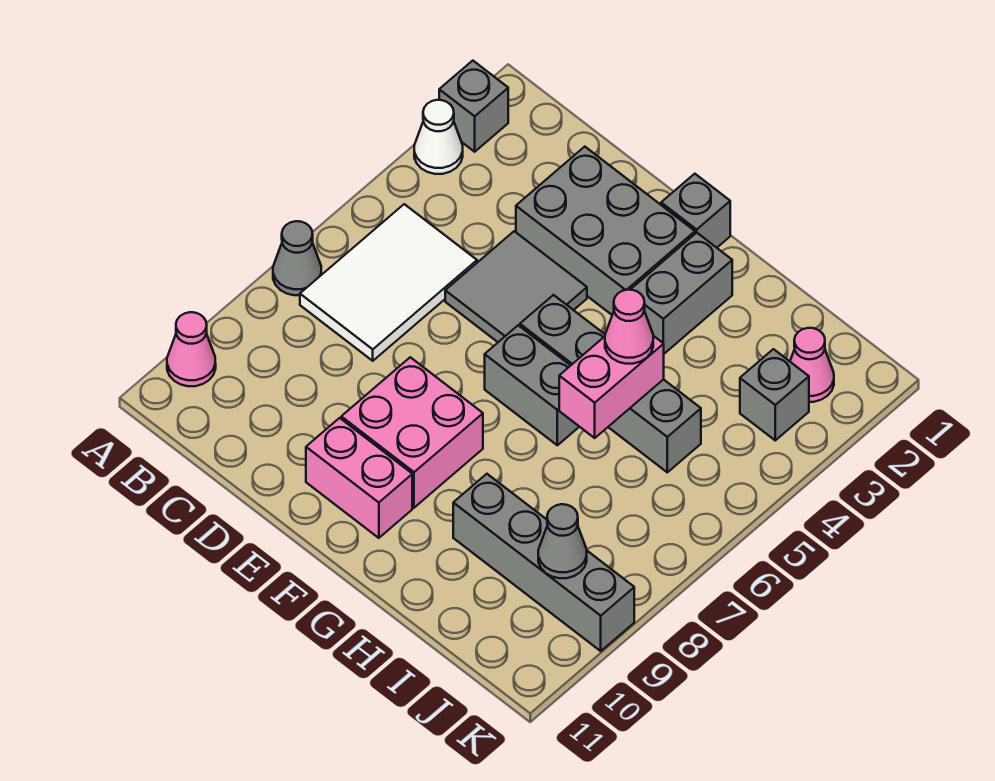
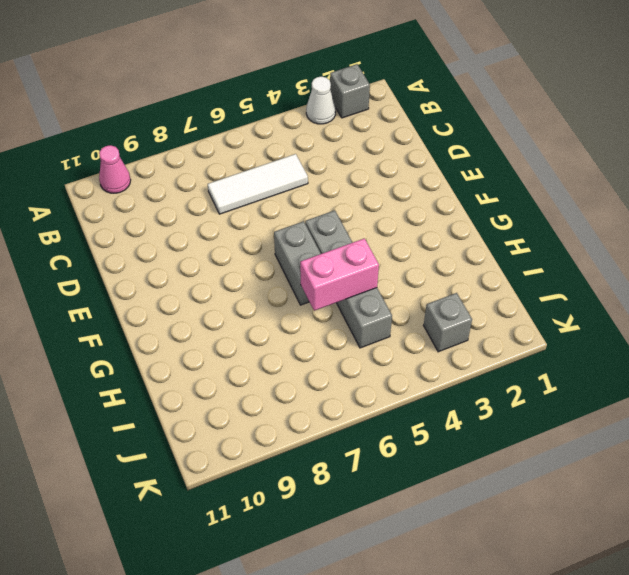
white tile C5:C7 level 1 -> white tile B5:C7 level 1
none -> grey cone A7 level 1
none -> grey brick D2:F3 level 1
none -> grey tile D4:E5 level 1

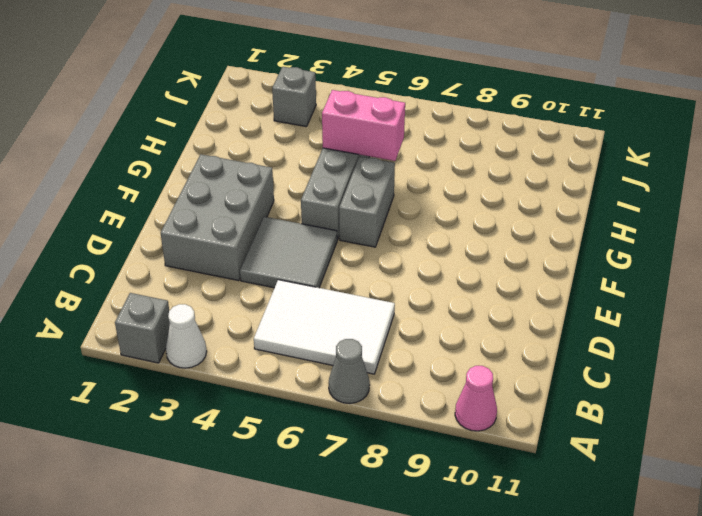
none -> pink brick E8:F9 level 1
none -> pink brick E10:F10 level 1
none -> grey brick F1 level 1

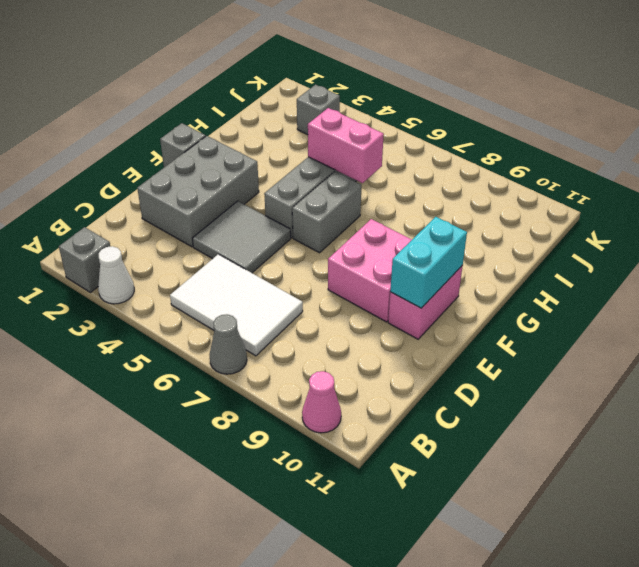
cyan brick E10:F10 level 2 -> none
none -> grey brick G2:G3 level 1
none -> grey brick H9:K9 level 1
none -> pink cone J2 level 1

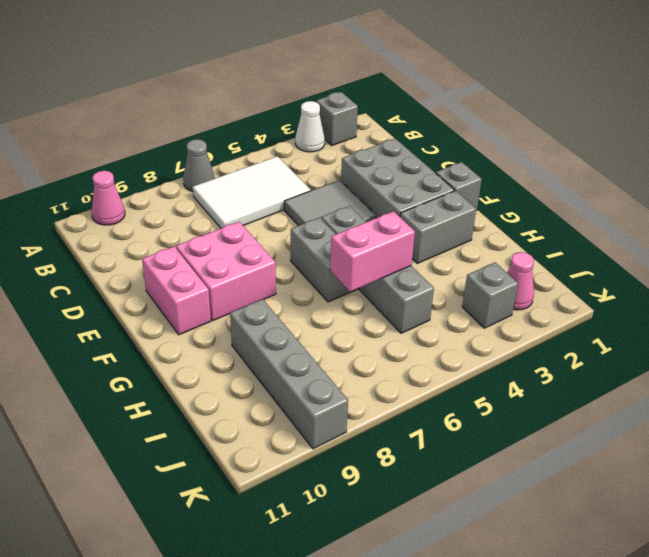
none -> grey cone J9 level 2
none -> pink cone H5 level 3

